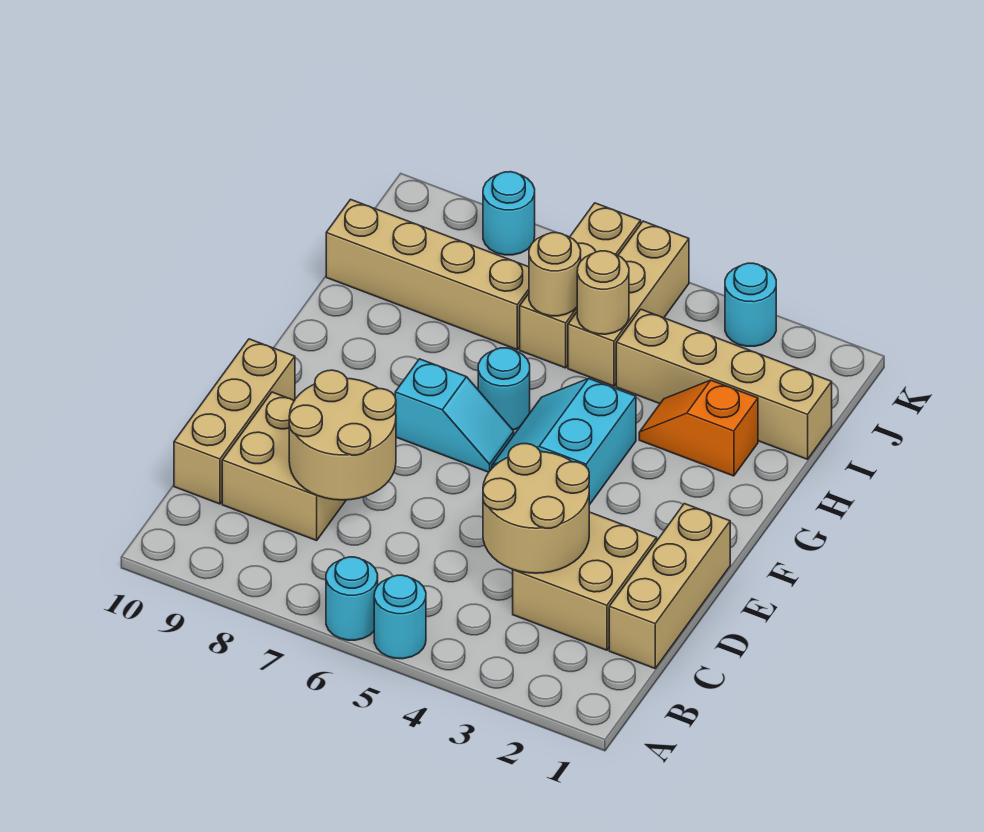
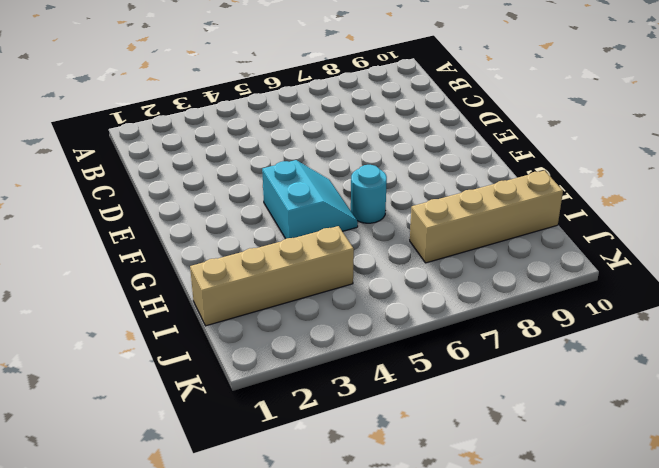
none -> cyan round brick A5 level 1
none -> cyan round brick A6 level 1
none -> tan brick C1:E1 level 1

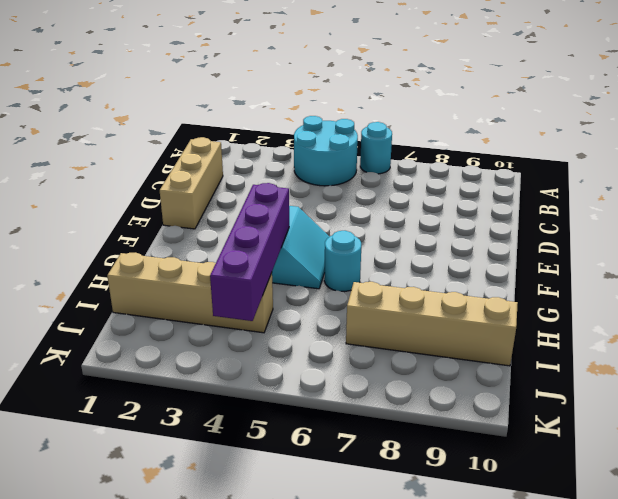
cyan round brick A4:B5 level 1 -> cyan round brick A5 level 1
purple brick G4:J4 level 2 -> none
none -> tan brick C2:D3 level 1
none -> tan brick C8:D9 level 1
none -> tan brick C10:E10 level 1

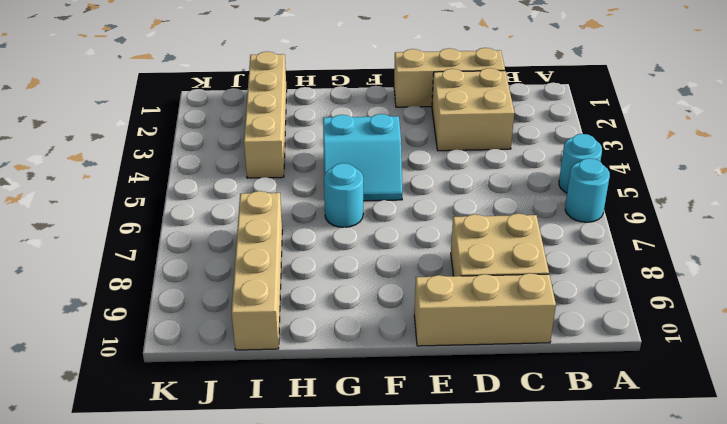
none -> cyan slope F6:F7 level 1 top 7
none -> orange slope H2:H3 level 1 top 2
none -> tan brick I5:K5 level 1

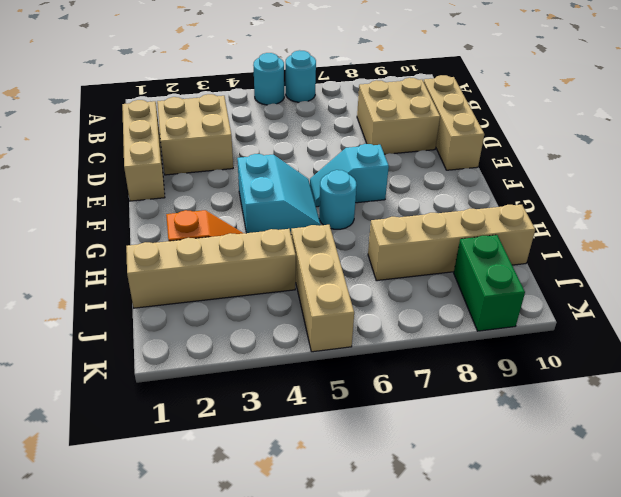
green brick J9:K9 level 1 -> none
none -> tan brick I6:K6 level 1
none -> cyan round brick K3 level 1
none -> cyan round brick K8 level 1

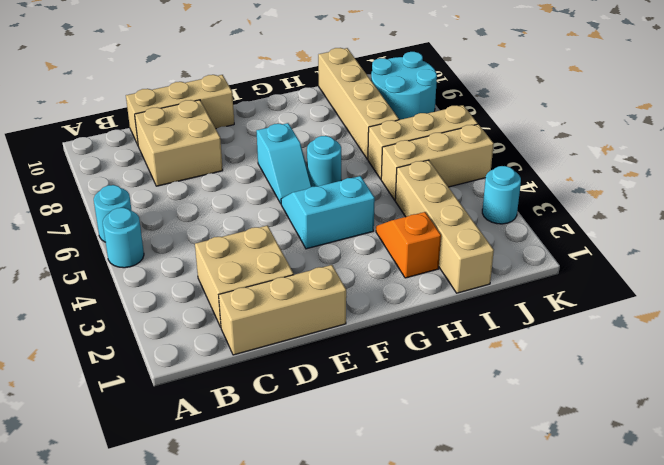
cyan round brick J8:K9 level 1 -> cyan round brick K8 level 1
none -> tan round brick C3:D4 level 2
none -> tan round brick C7:D8 level 2
none -> tan round brick I5 level 2

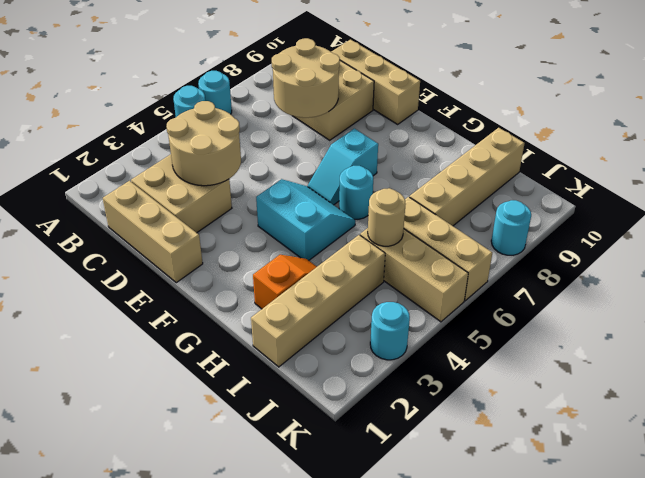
none -> tan round brick I6 level 2

